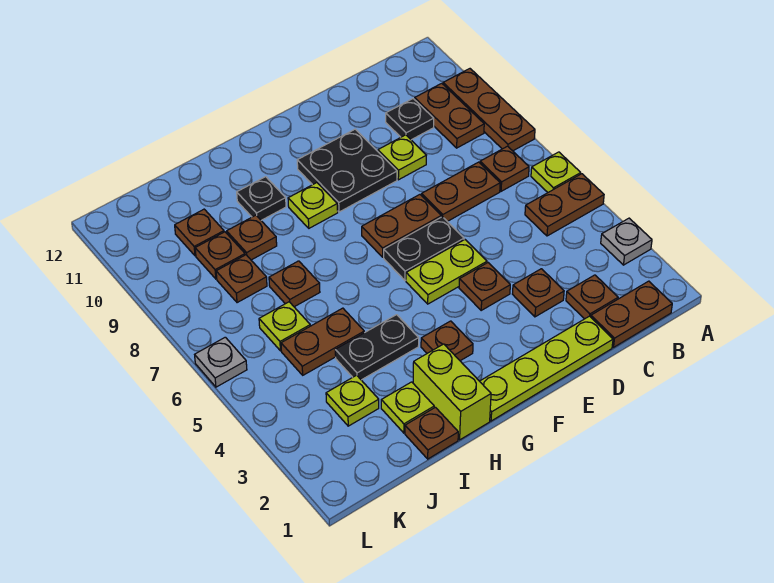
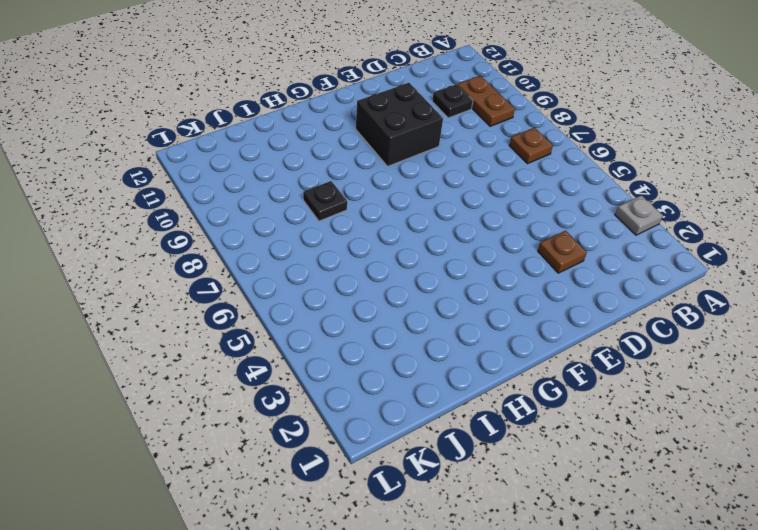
black brick E9:F10 level 1 -> black plate E9:F10 level 1
black plate I8 level 1 -> black plate H10 level 1
none -> brown plate A5:B5 level 1
none -> lime plate A6 level 1
none -> brown plate A8:A10 level 1
none -> brown plate B1:C1 level 1

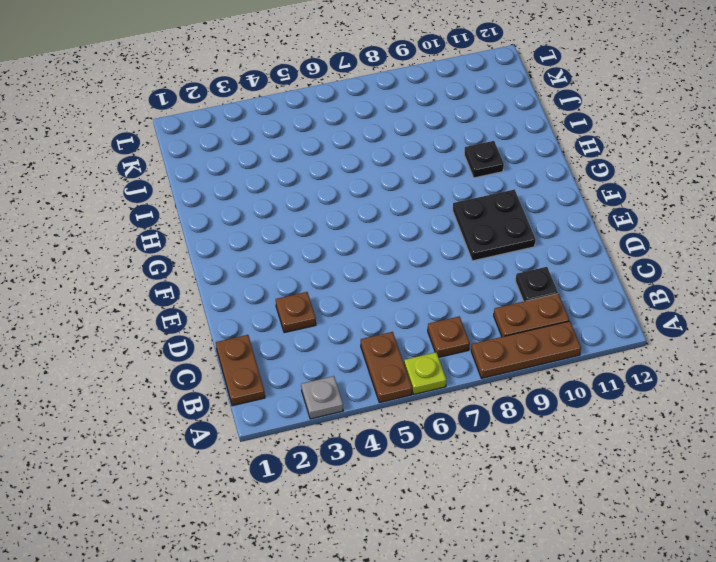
none -> brown plate C2 level 1
none -> brown plate C7:D7 level 1
none -> lime plate D1:G1 level 1
none -> lime plate D9 level 1

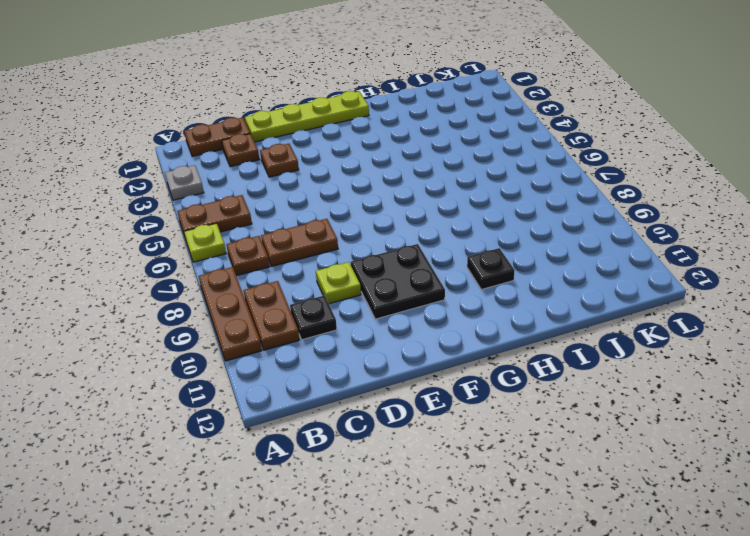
none -> brown plate E4 level 1
none -> lime plate E5:F5 level 1
none -> black plate E6:F6 level 1
none -> brown plate E7:F7 level 1

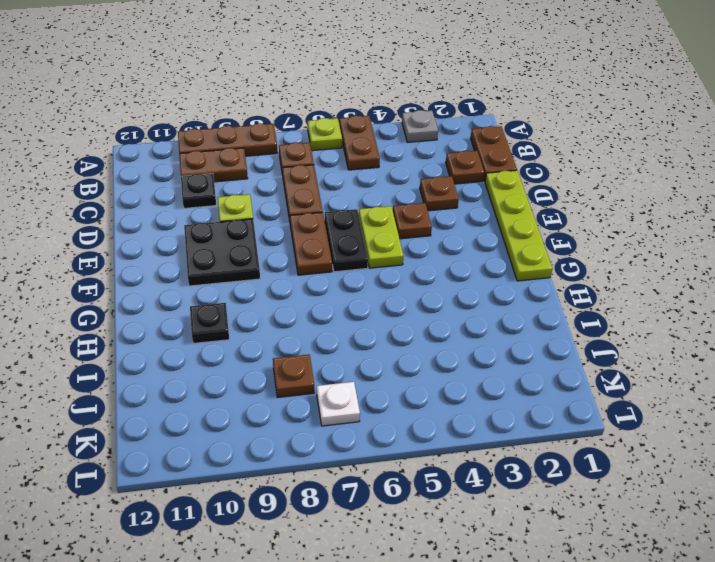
white plate K7 level 1 -> none
none -> brown plate G3 level 1
none -> lime plate G9 level 1
none -> lime brick H1:H2 level 1
none -> black plate H4:I4 level 1

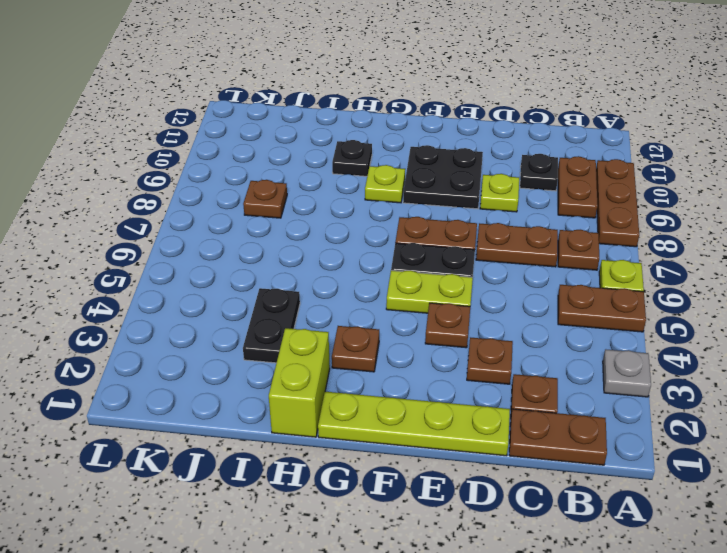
black plate I3:I4 level 1 -> black plate H4:I4 level 1
none -> brown plate I1 level 1
none -> lime plate I2 level 1
none -> brown plate I5:J5 level 1
none -> brown plate I7 level 1

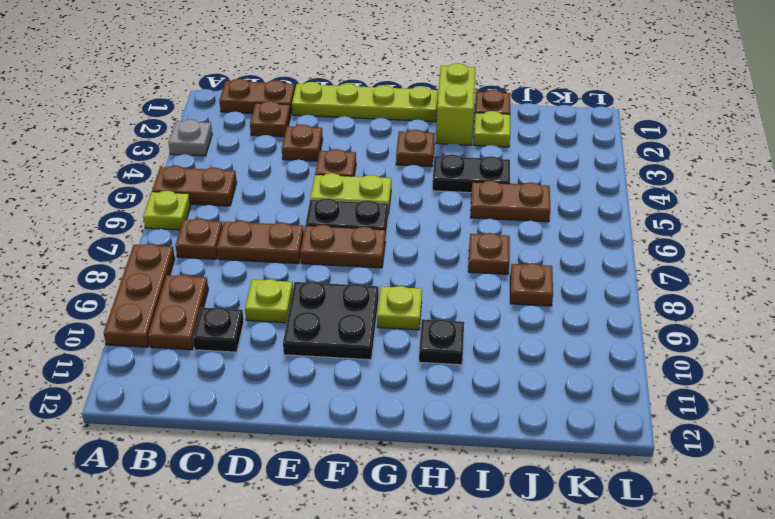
none -> brown plate I9 level 1
none -> lime plate J3 level 1
none -> lime plate J6 level 1
none -> brown plate J9 level 1

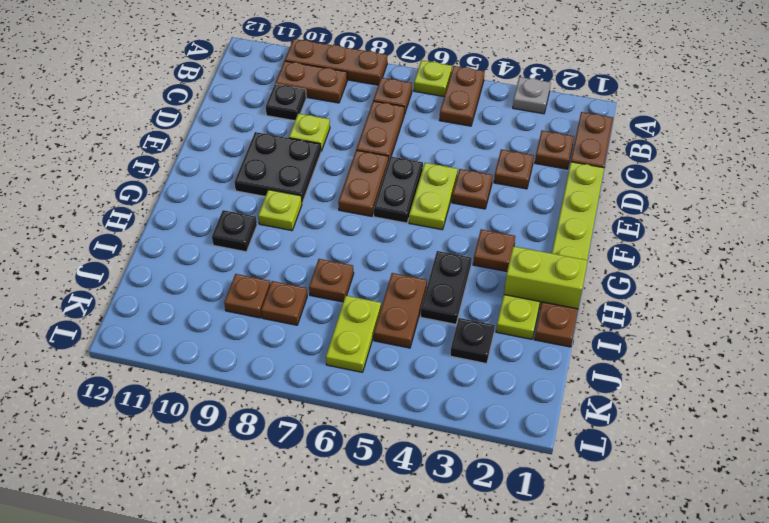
black plate J3 level 1 -> lime plate J3 level 1
lime plate J6:K6 level 1 -> lime plate J6 level 1
none -> brown plate I9 level 1
none -> brown plate J10 level 1
none -> grey plate L6 level 1

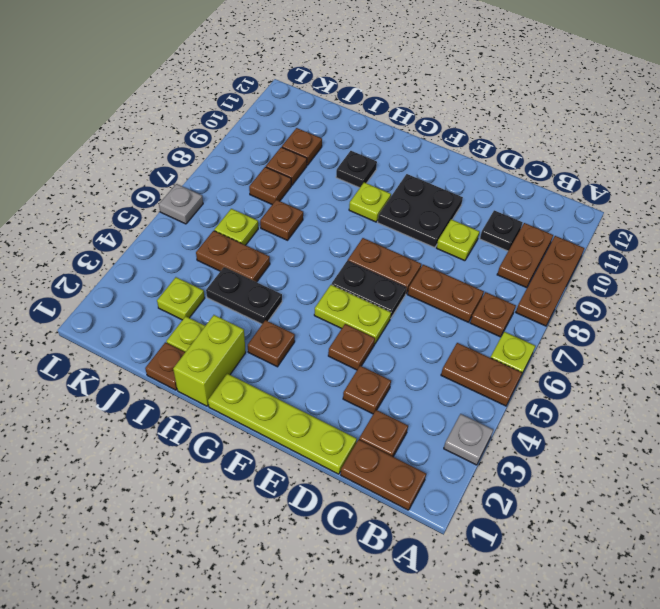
none -> brown plate I9 level 1

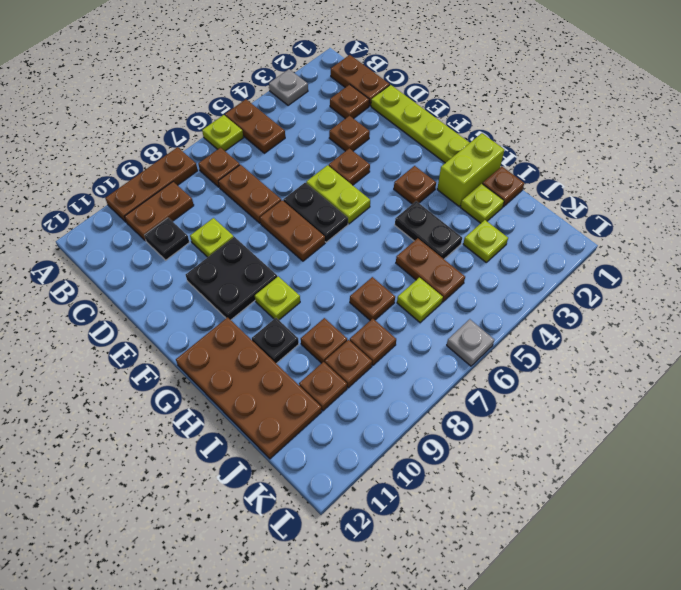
brown plate G11:J12 level 1 -> none

